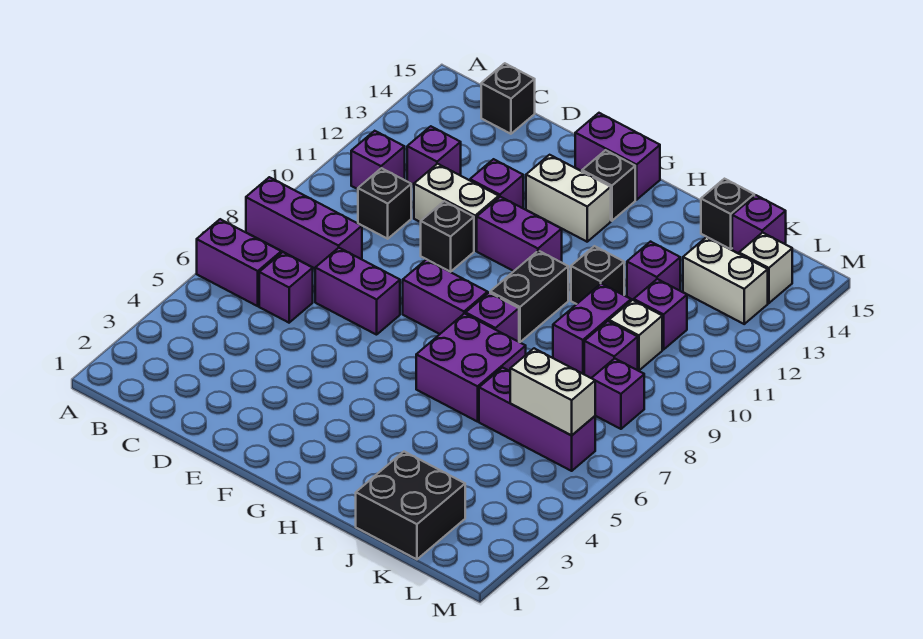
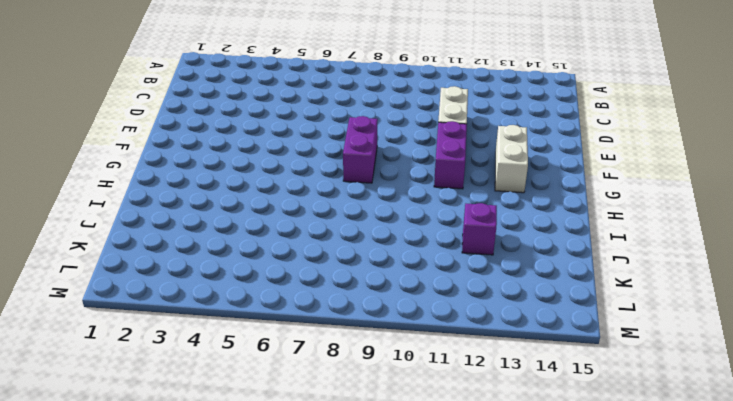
none -> purple brick A6:B6 level 1
none -> purple brick A8:C8 level 1
none -> purple brick B11 level 1
none -> purple brick C6 level 1

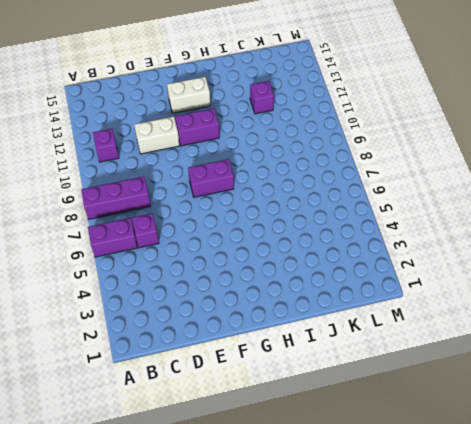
none -> black brick C10 level 1
none -> purple brick C12 level 1
none -> black brick C15 level 1
none -> purple brick D7:E7 level 1

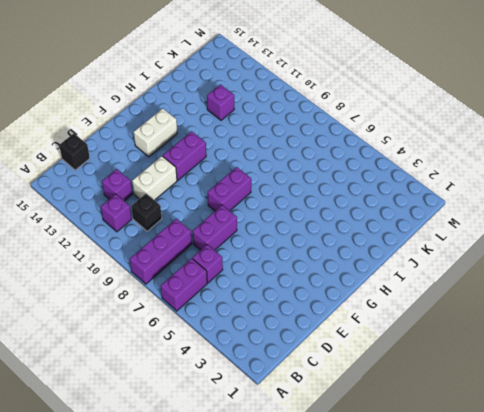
none -> black brick E10 level 1
none -> purple brick E12 level 1
none -> purple brick F15:G15 level 1
none -> black brick G14 level 1

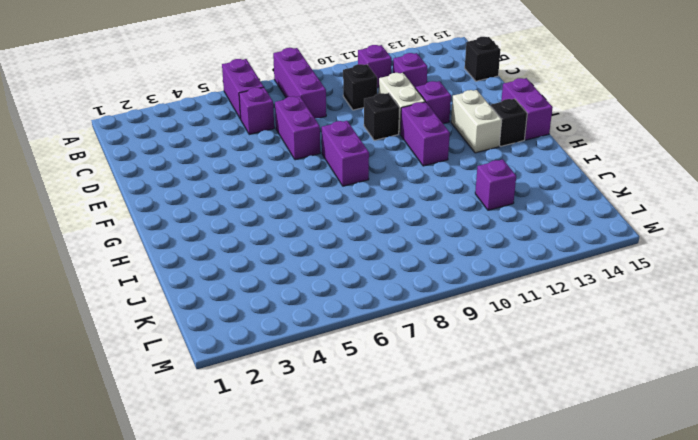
none -> purple brick H6:I7 level 1
none -> purple brick H8 level 1
none -> black brick H9:H10 level 1
none -> black brick I11 level 1

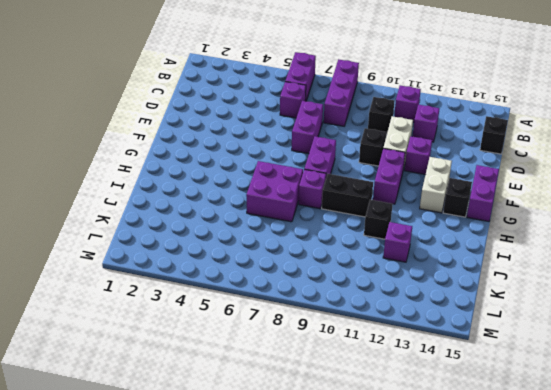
none -> black brick J1:K2 level 1
none -> purple brick J6:L6 level 1
none -> purple brick J9:J10 level 1
none -> black brick J15 level 1

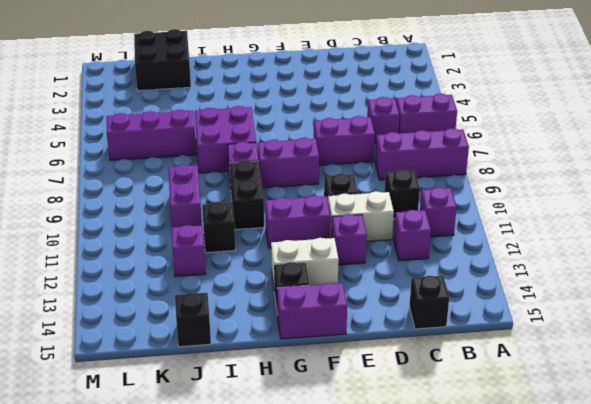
none -> purple brick K9 level 1
none -> white brick K10 level 1
none -> purple brick K11 level 1
none -> white brick K13:L13 level 1

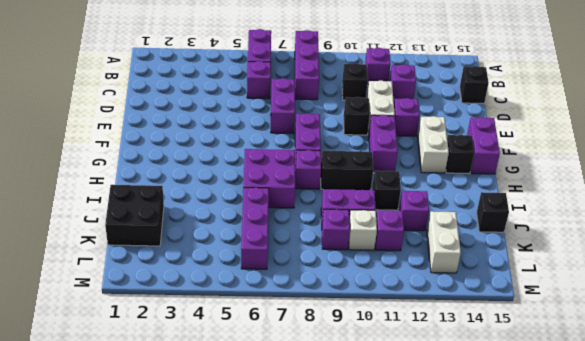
none -> purple brick K15 level 1
none -> purple brick L8 level 1
none -> white brick L14 level 1
none -> white brick K6:L6 level 2

